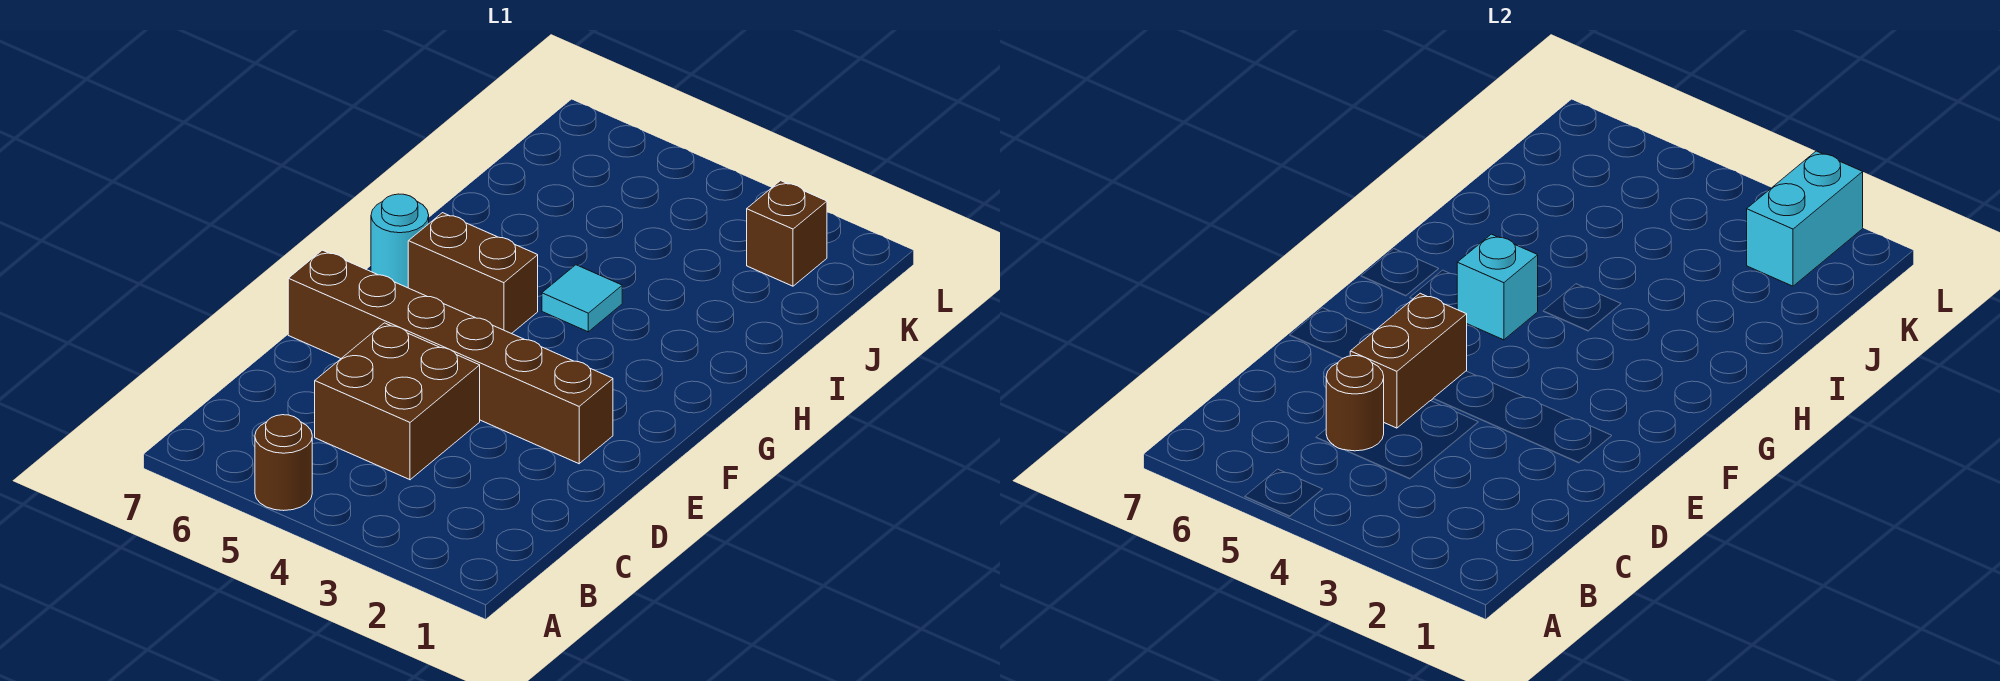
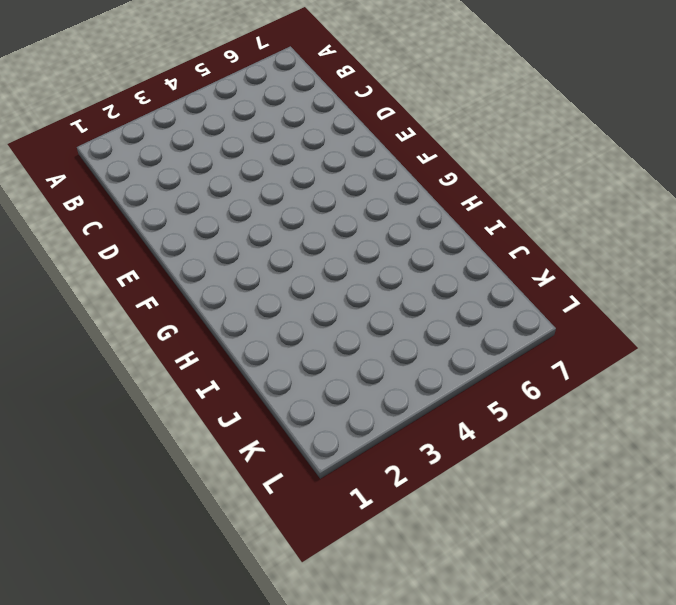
none -> brown round brick A5 level 1
none -> brown brick C4:D5 level 1

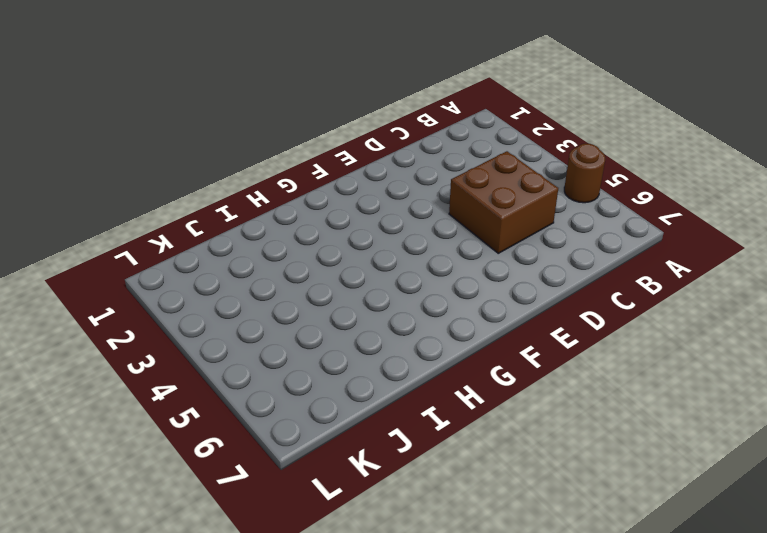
none -> brown brick E2:E7 level 1
none -> brown brick G5:G6 level 1

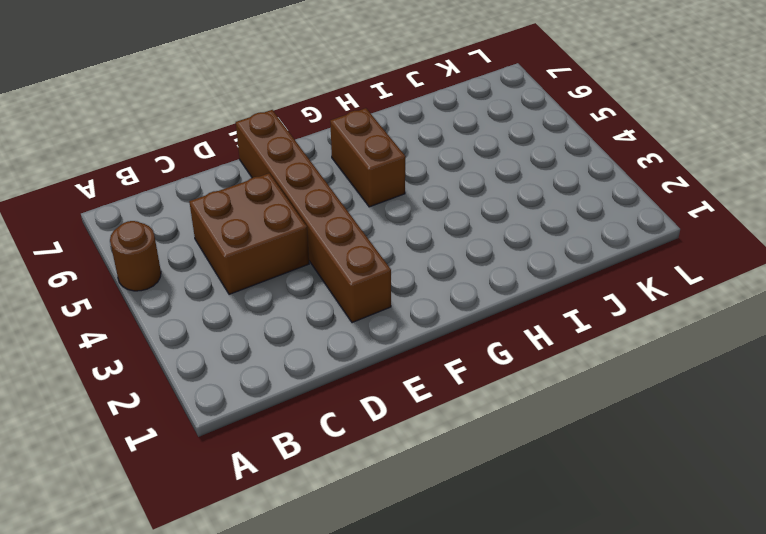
none -> cyan round brick G7 level 1
none -> cyan tile H4 level 1

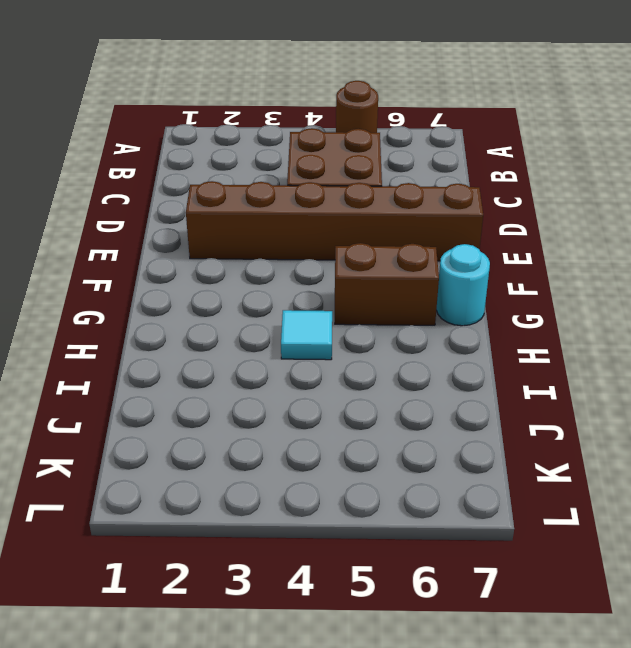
none -> brown brick K2 level 1
none -> brown round brick C5 level 2

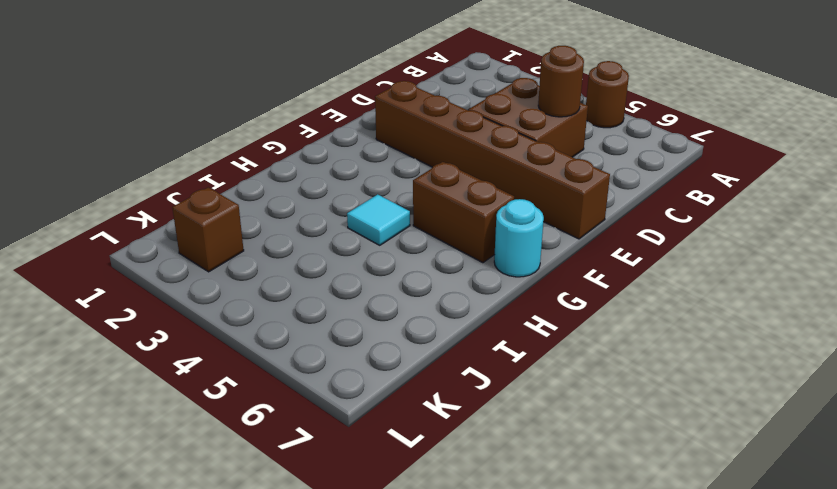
none -> brown brick D5:E5 level 2
none -> cyan brick G5 level 2

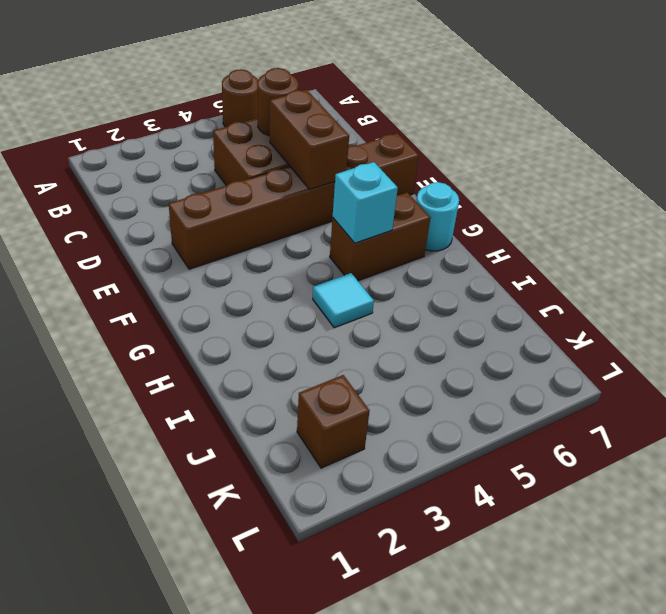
none -> cyan brick K2:L2 level 2

